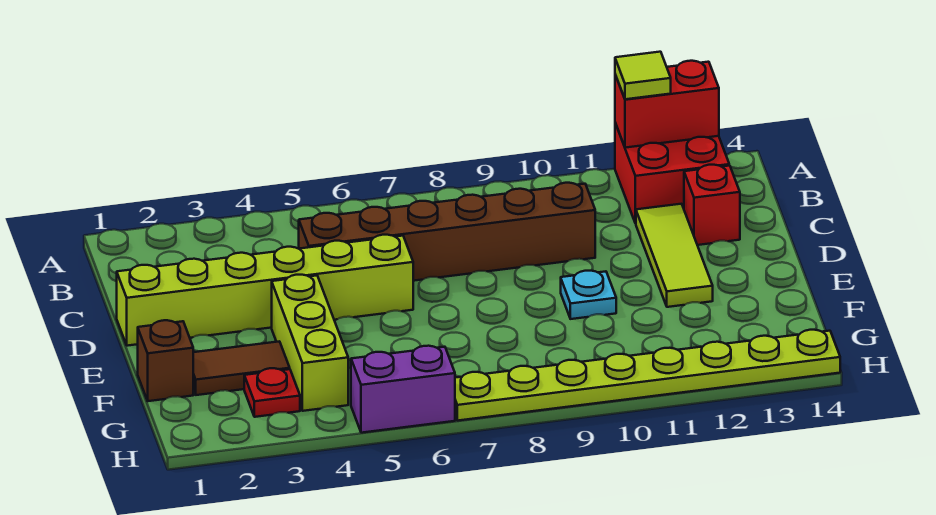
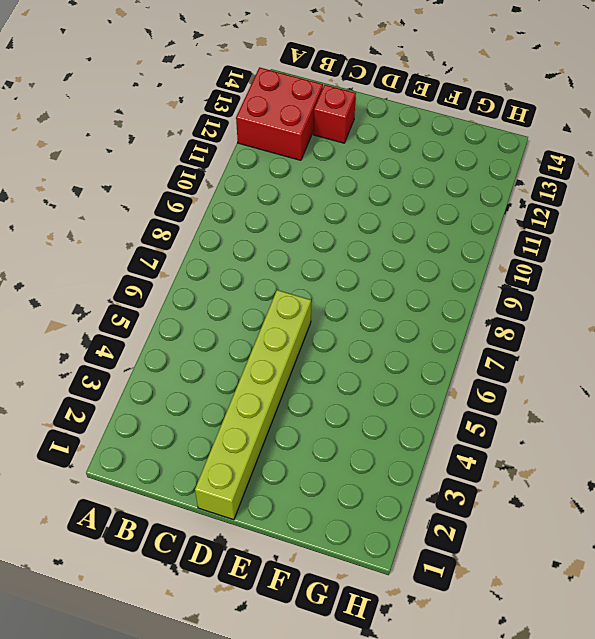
none -> brown brick C5:C10 level 1
none -> lime tile C12:E12 level 1
none -> lime brick E4:G4 level 1

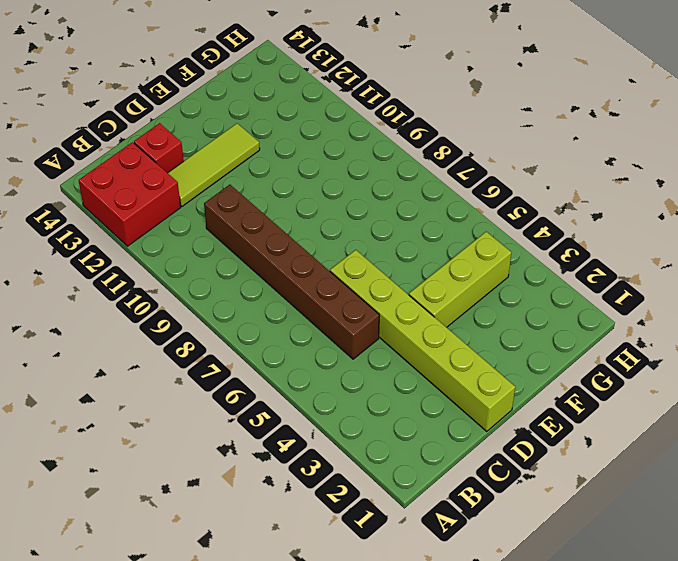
none -> cyan plate E10 level 1
none -> brown brick F1 level 1
none -> brown tile F2:F3 level 1

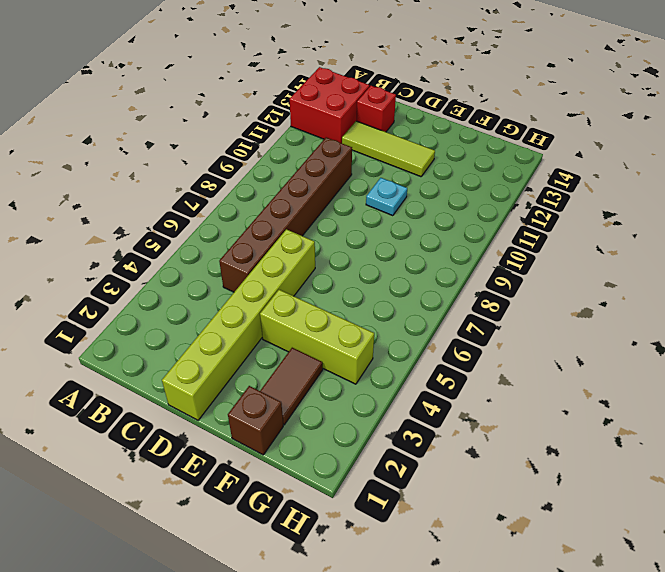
none -> red plate G3 level 1
none -> purple brick H5:H6 level 1
none -> lime plate H7:H14 level 1

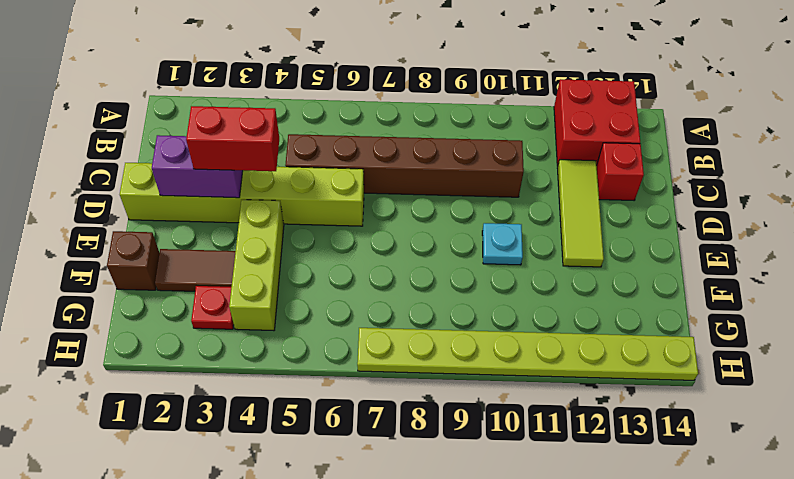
purple brick D2:D3 level 2 -> purple brick H5:H6 level 1
red brick D3:D4 level 3 -> red brick A12:A13 level 2
none -> lime tile A12 level 3

